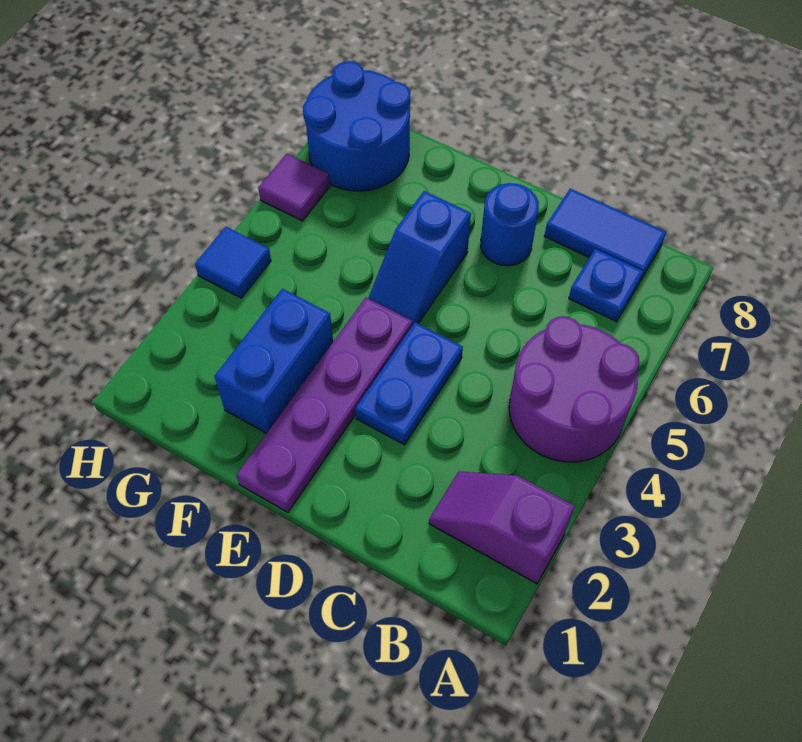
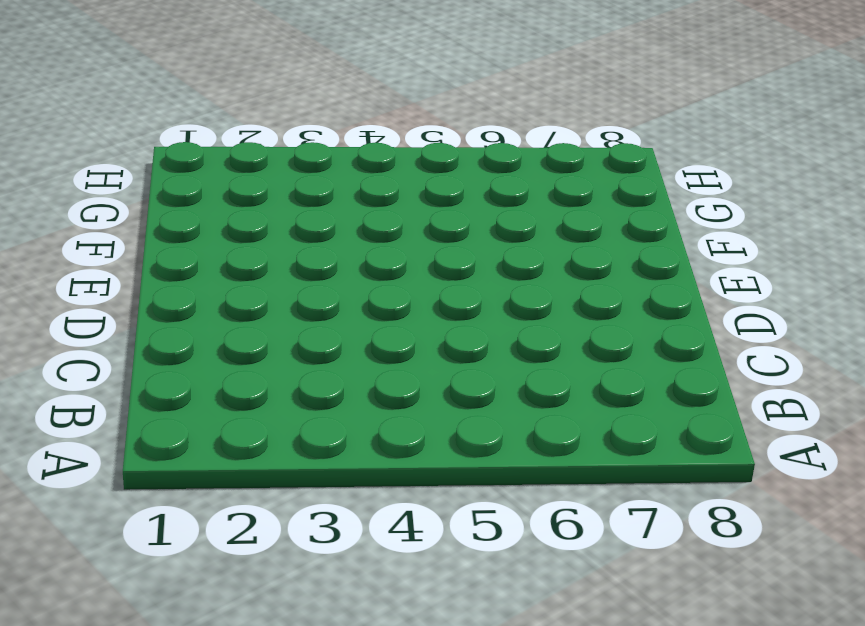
none -> purple slope A2:B2 level 1 top A
none -> purple round brick A4:B5 level 1
none -> blue plate B7 level 1

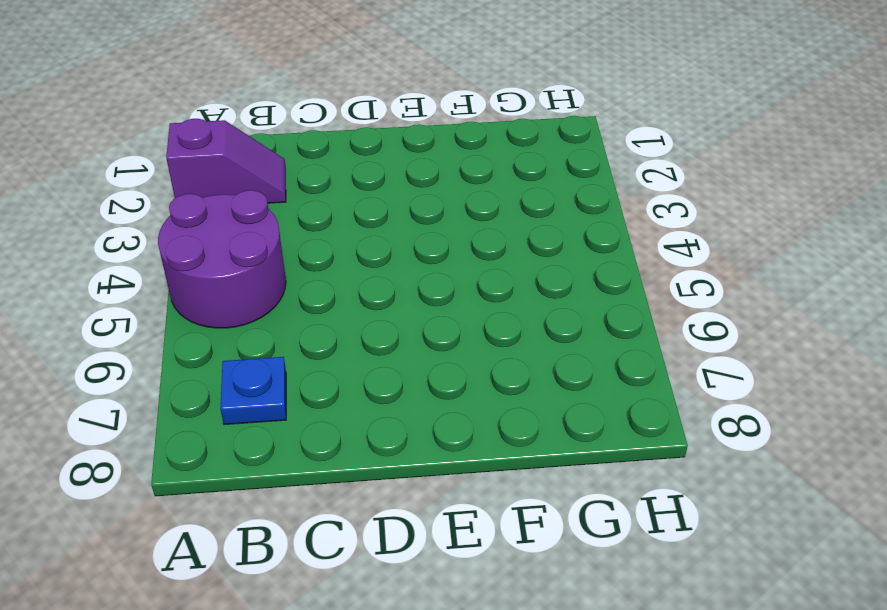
none -> blue tile B8:C8 level 1
none -> blue plate D3:D4 level 1
none -> blue round brick D7 level 1

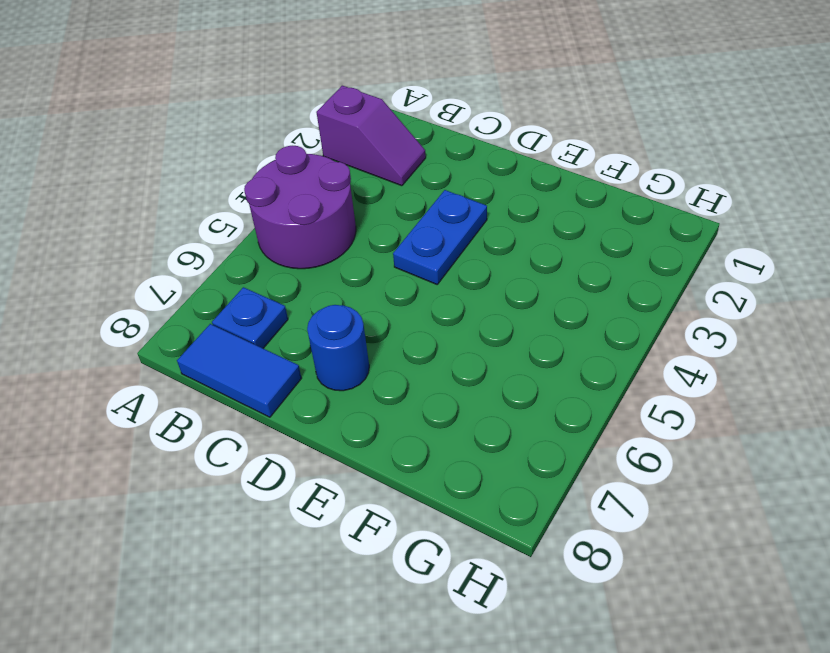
none -> purple plate E1:E4 level 1
none -> blue slope E5:E6 level 1 top 6
none -> blue brick F2:F3 level 1

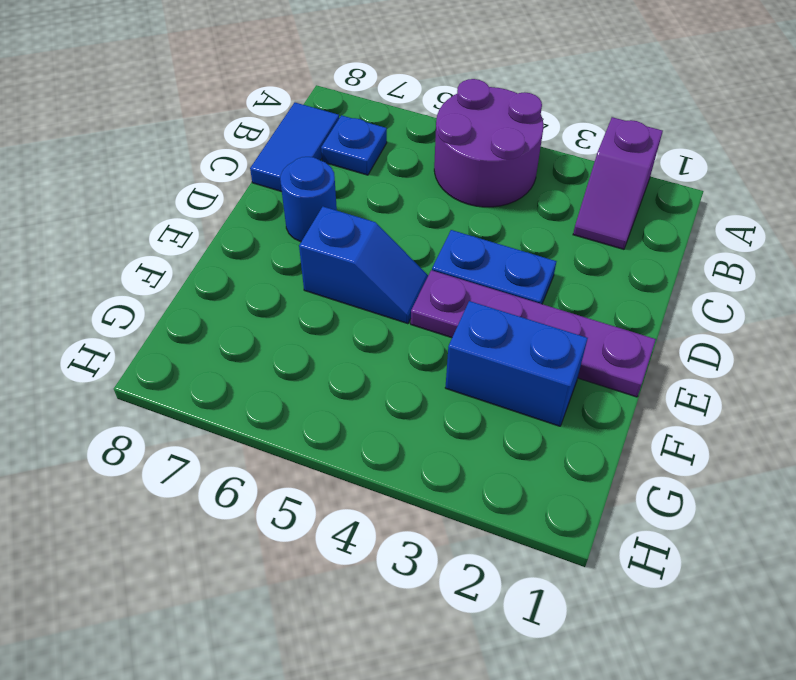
none -> blue round brick G7:H8 level 1
none -> blue tile H4 level 1
none -> purple tile H6 level 1

